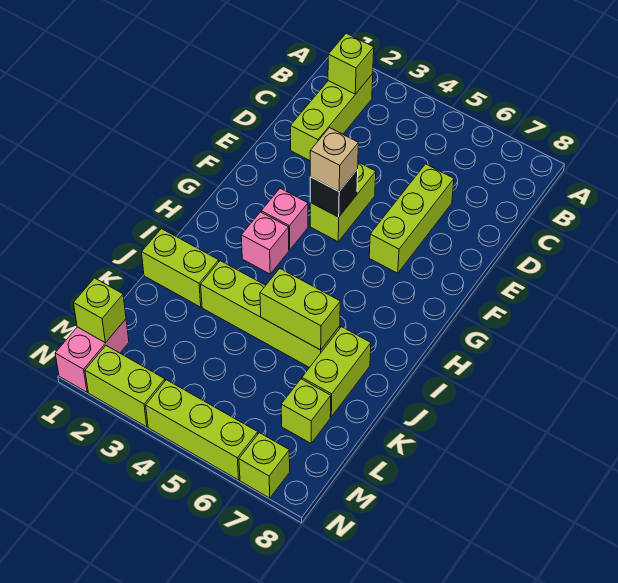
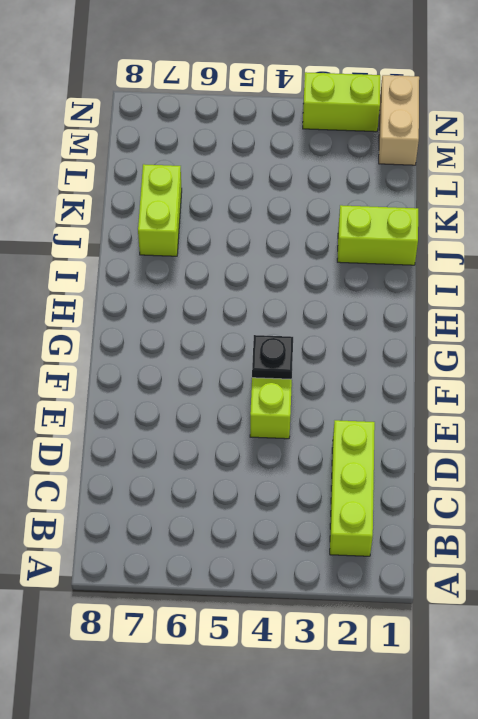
black plate F4 level 2 -> black brick F4 level 2
tan brick M1:N1 level 1 -> pink brick M1:N1 level 1
none -> lime brick D6:F6 level 1
none -> pink brick G3 level 1
none -> pink brick H3 level 1

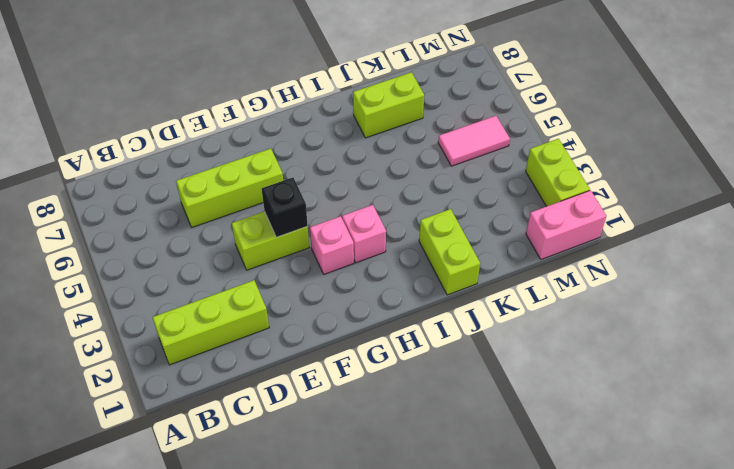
pink tile L5:M5 level 1 -> none
none -> lime brick J3:J6 level 1
none -> lime brick L7 level 1
none -> lime brick N4:N6 level 1

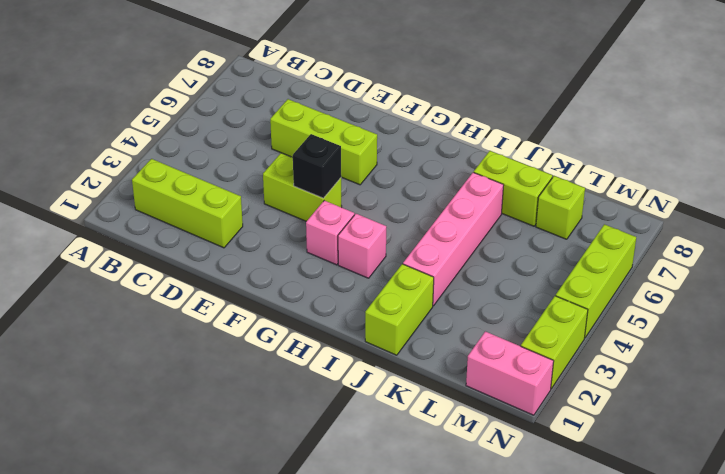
pink brick J3:J6 level 1 -> lime brick J3:J6 level 1
none -> lime brick N7 level 1
none -> lime brick B2 level 2
none -> lime brick J5:J6 level 2

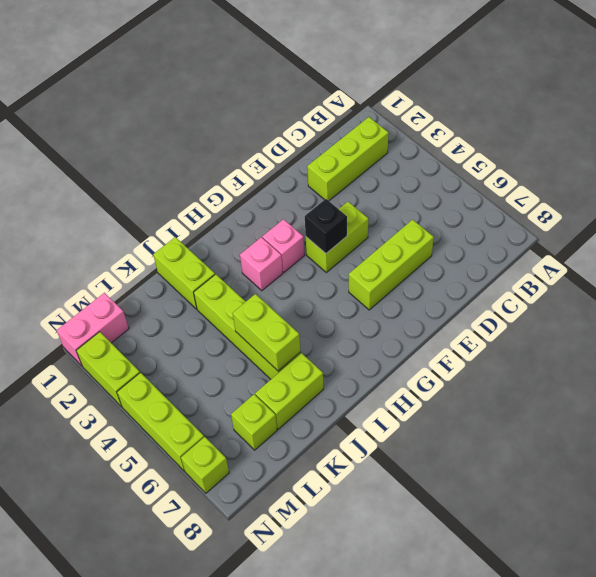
none -> lime brick B2 level 2
none -> lime brick M1 level 2
none -> tan brick F4 level 3

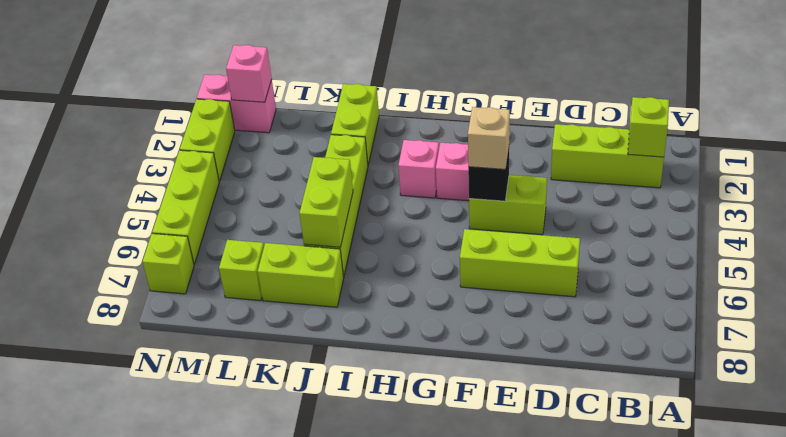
pink brick M1 level 2 -> lime brick M1 level 2

